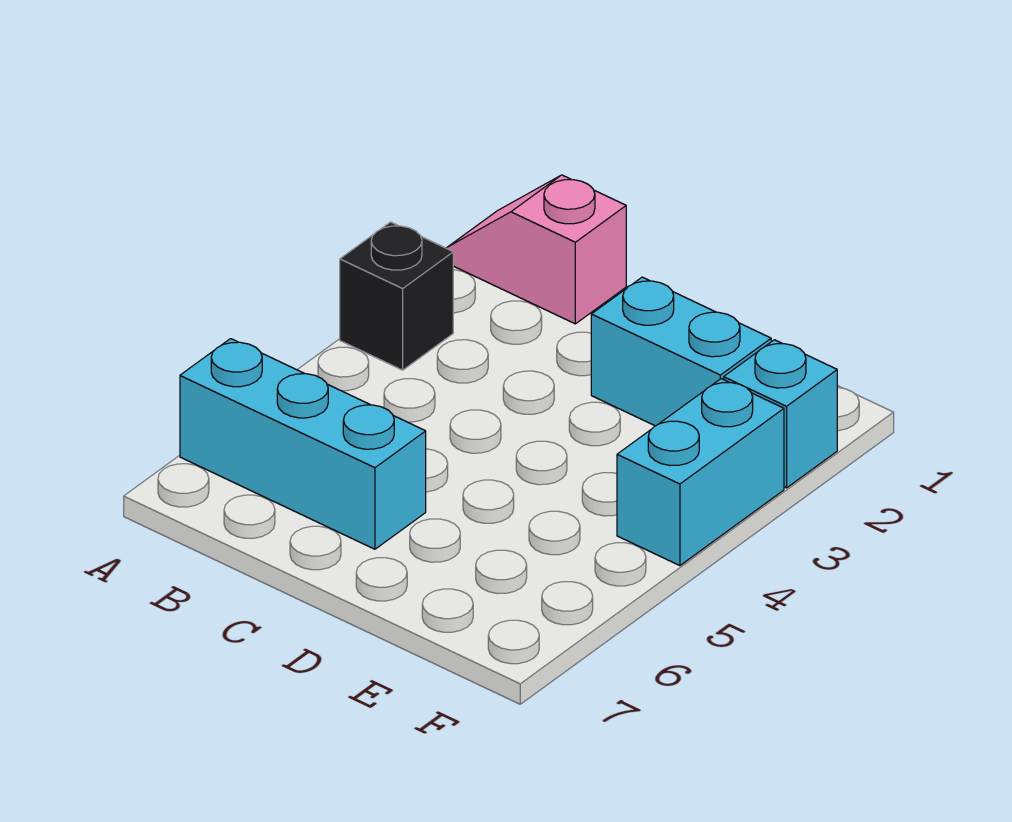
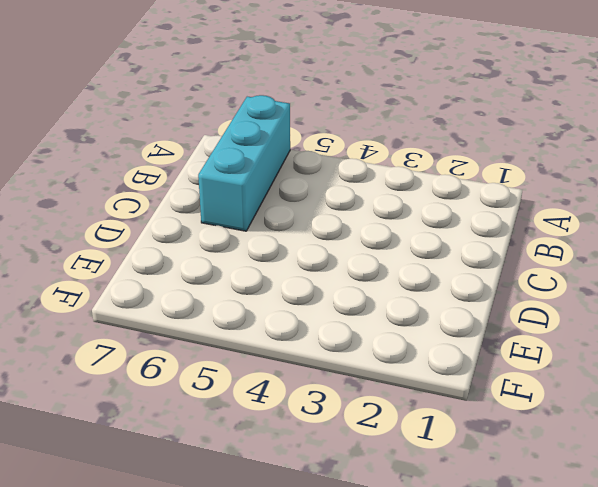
none -> pink slope A1:B1 level 1 top B
none -> black brick A3 level 1

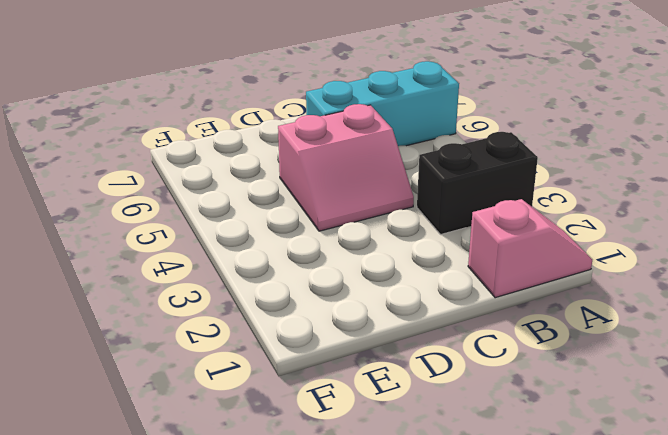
black brick A3:B3 level 1 -> black brick A3 level 1
pink slope C4:D5 level 1 top 5 -> none
none -> cyan brick D2:E2 level 1
none -> cyan brick F2 level 1

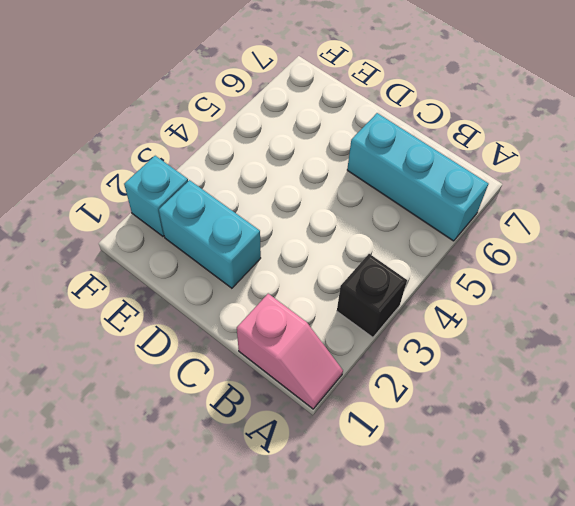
none -> cyan brick F3:F4 level 1

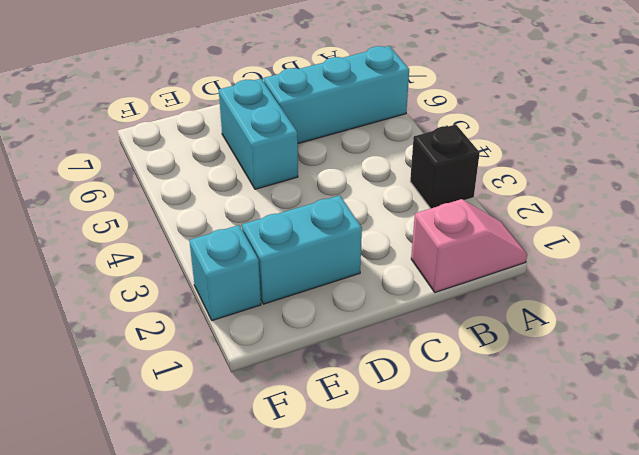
cyan brick D5:D6 level 1 -> cyan brick F3:F4 level 1

